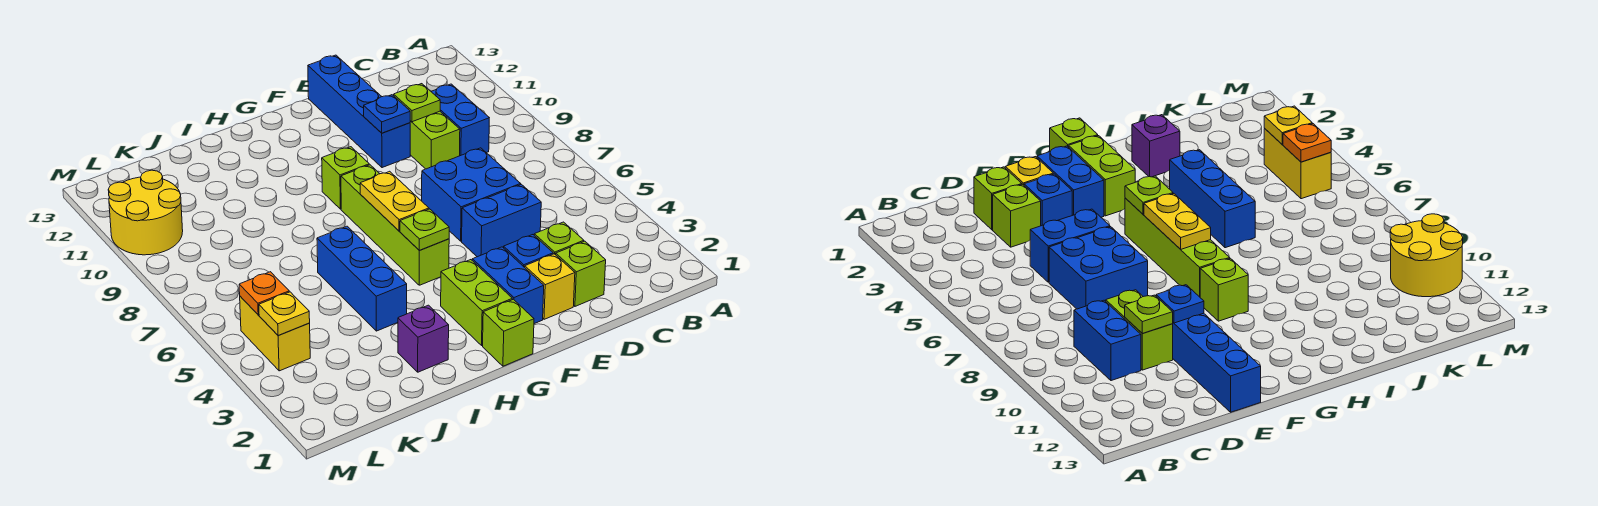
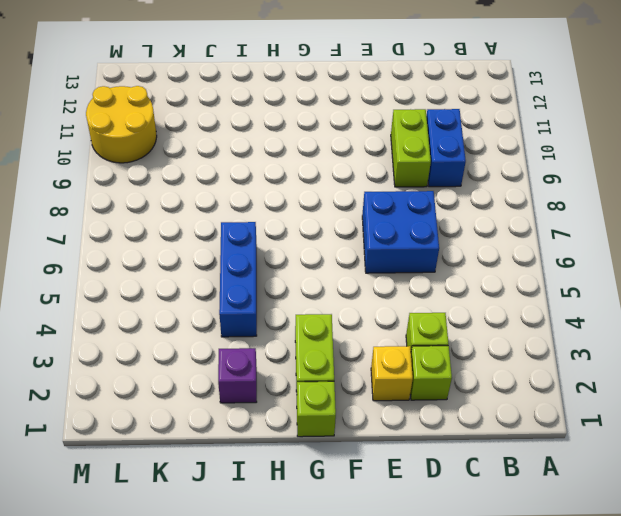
none -> blue brick D5:E5 level 1
none -> blue brick E3 level 1
none -> blue brick E10:E13 level 1

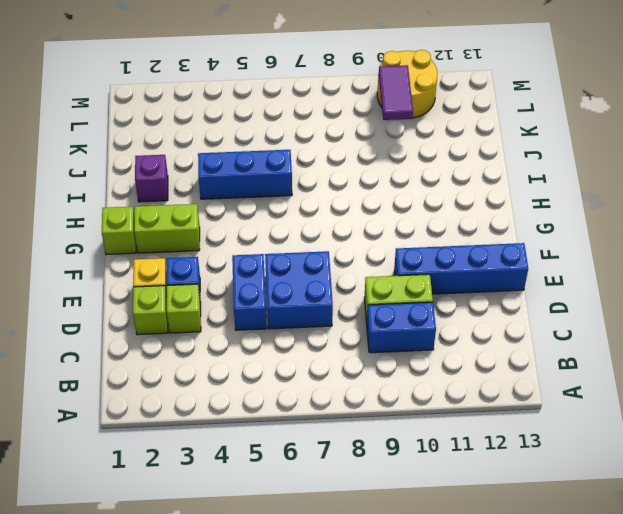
purple tile K10:L10 level 2 -> none
none -> blue brick F2:F3 level 1
none -> lime brick G5:G8 level 1
none -> lime brick G9 level 1

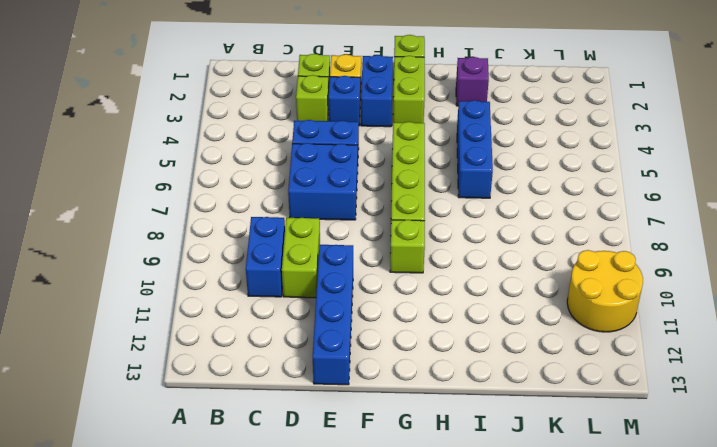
none -> yellow brick L4:L5 level 1
none -> lime plate D10 level 2
none -> blue plate E10 level 2

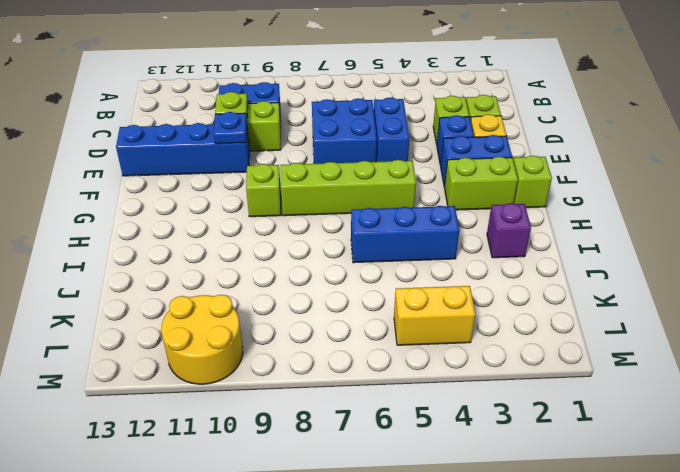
none -> lime plate G5 level 2
none -> yellow plate G6:G7 level 2
none -> yellow plate L4 level 2

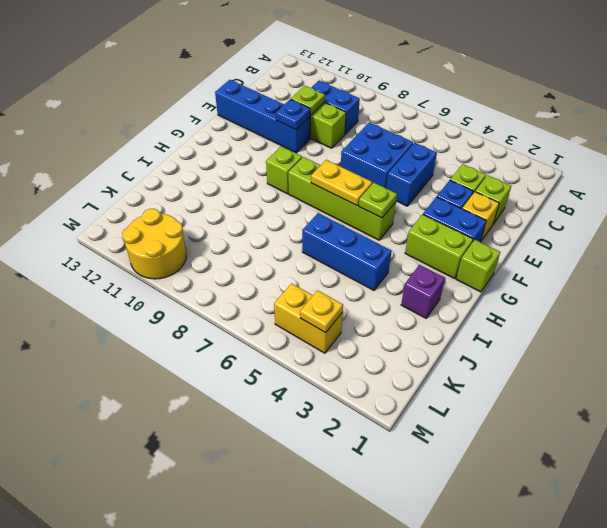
none -> orange plate L5 level 2

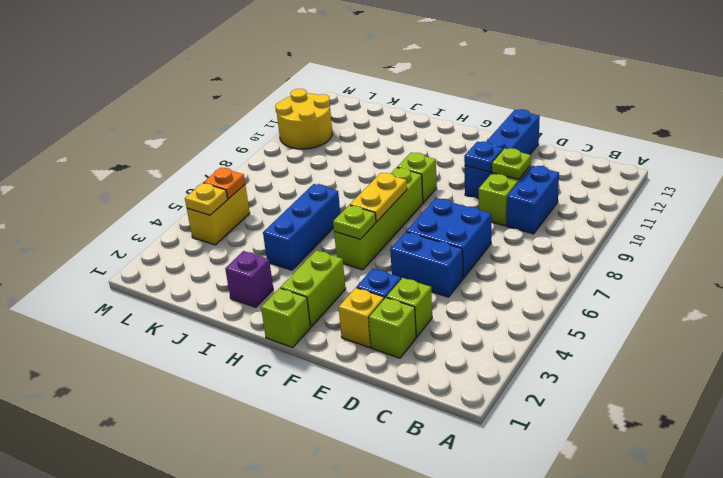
none -> blue brick F2:F3 level 1

